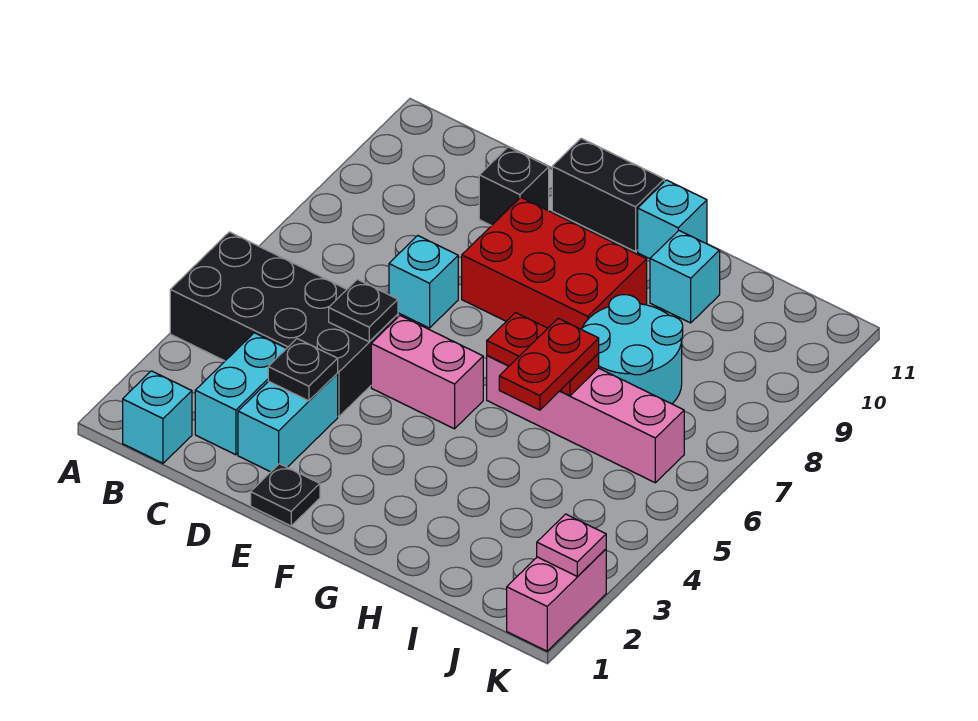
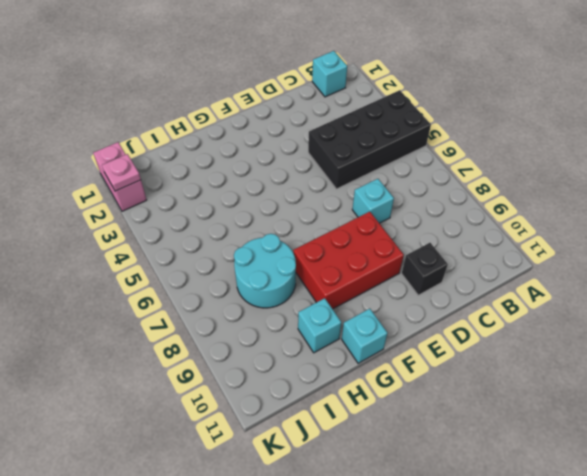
none -> cyan brick C2:C3 level 1
none -> cyan brick D2:D3 level 1
none -> black plate E1 level 1

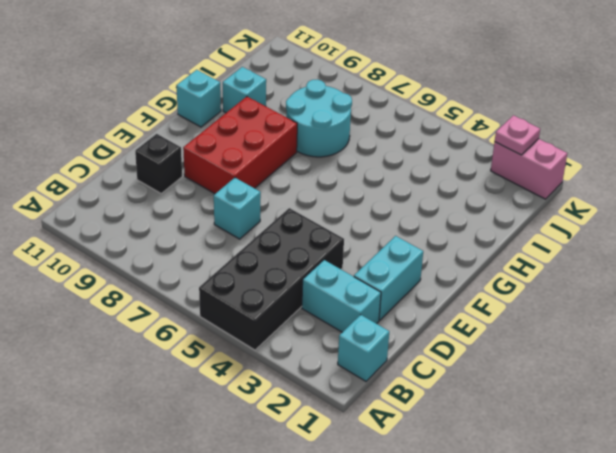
cyan brick D2:E2 level 1 -> cyan brick D2:D3 level 1
none -> black plate E1 level 1
none -> pink brick E5:F5 level 1
none -> black brick E11:F11 level 1

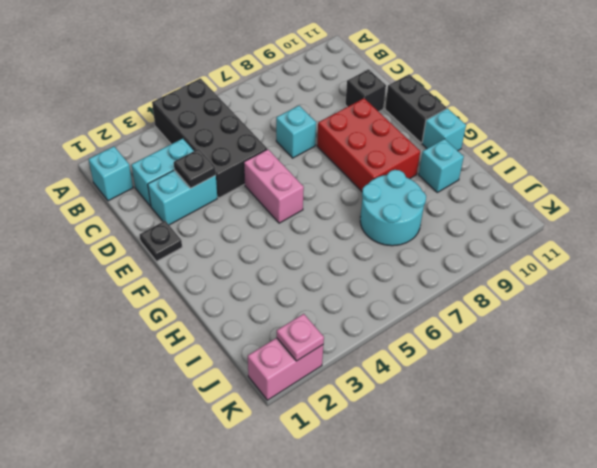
none -> pink brick G6:J6 level 1
none -> black plate D5 level 2
none -> red plate G6:H6 level 2

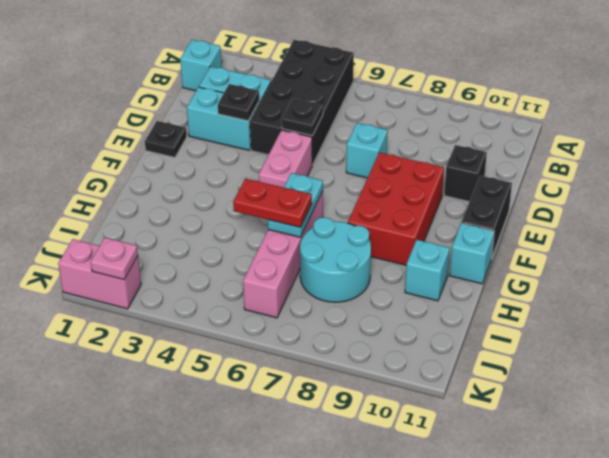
cyan plate G6:H6 level 2 -> red plate G6:H6 level 2

